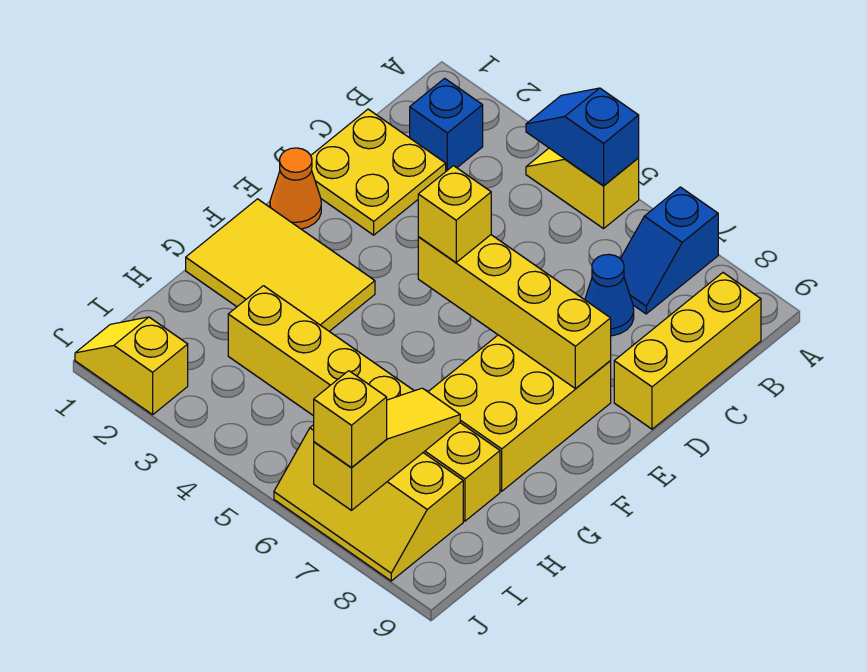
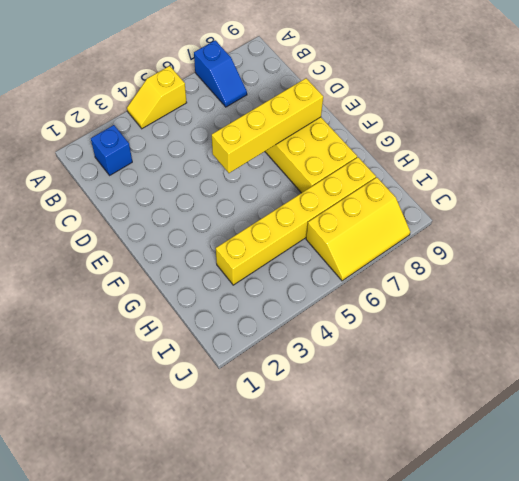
none -> yellow brick B9:D9 level 1
none -> yellow plate C1:D2 level 1
none -> blue cone C7 level 1

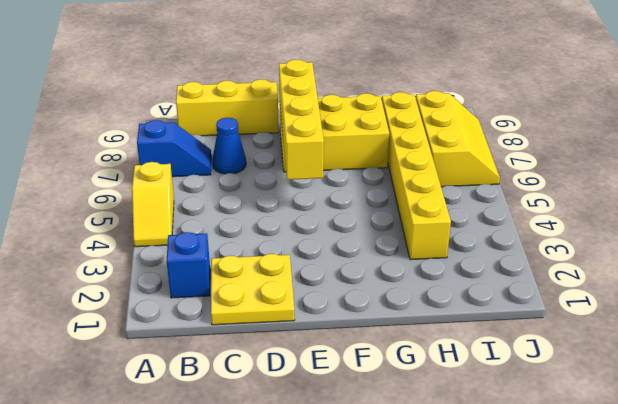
none -> orange cone E1 level 1
none -> yellow tile F1:G3 level 1
none -> yellow slope J1:J2 level 1 top 2

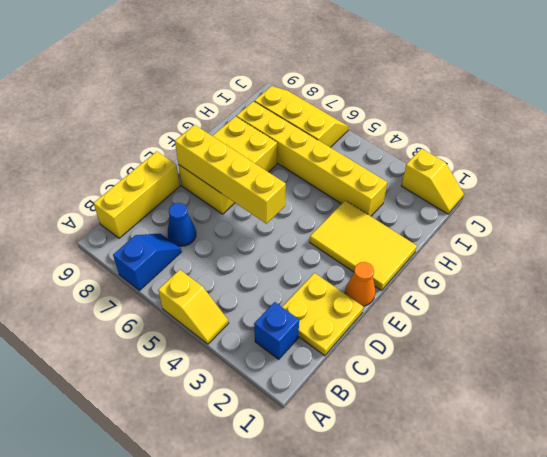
none -> blue slope A4:A5 level 2 top 5
none -> yellow slope H7:J7 level 2 top J
none -> yellow brick E5 level 3

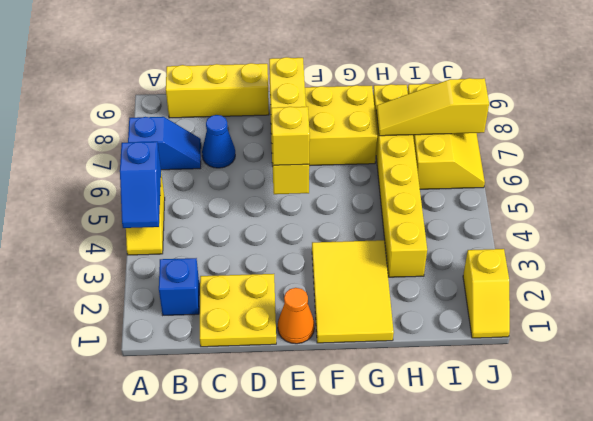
none -> yellow brick J7 level 3

